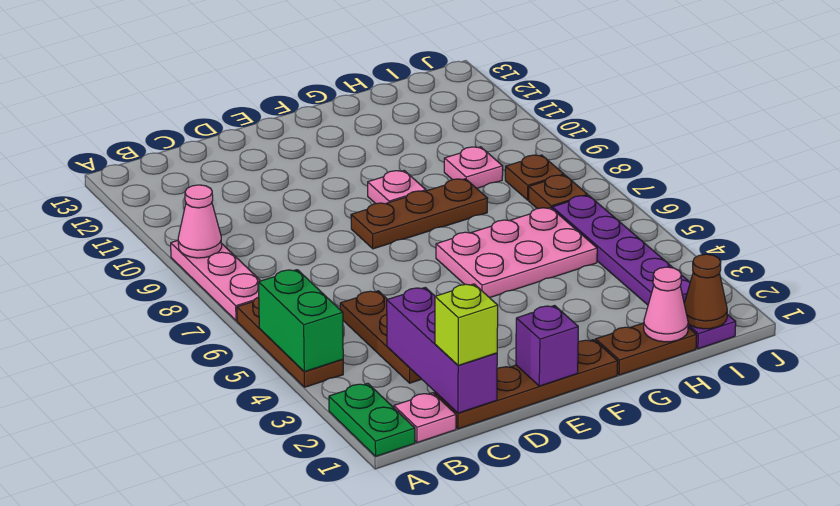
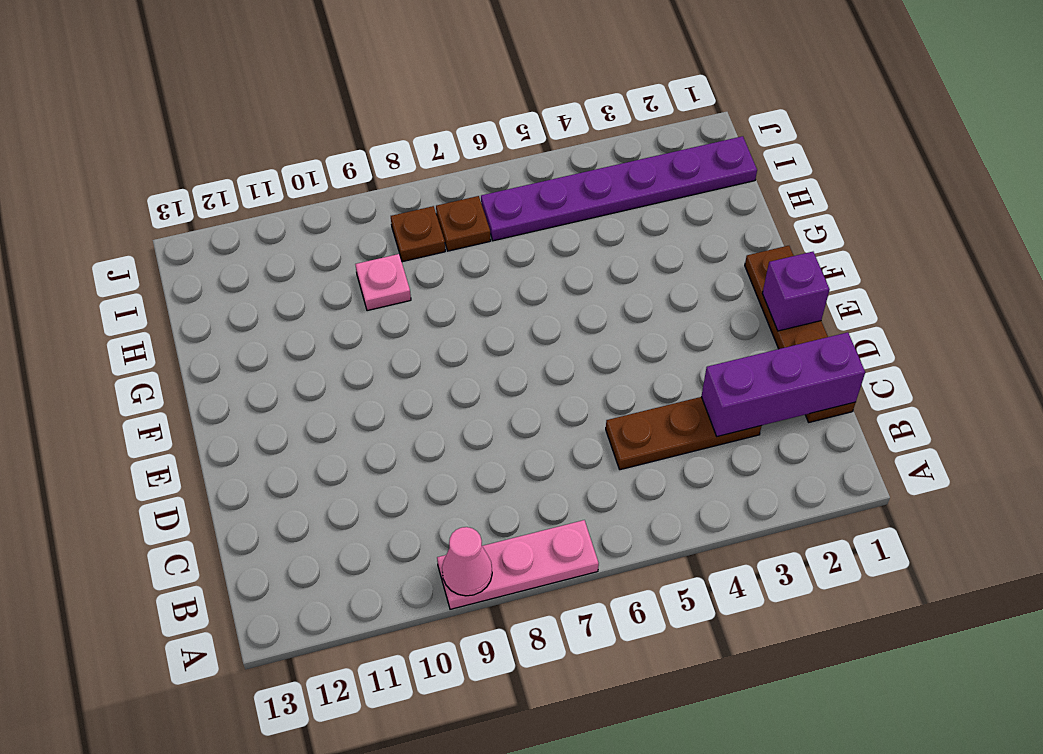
none -> green plate A1:A2 level 1
none -> brown plate A4:A6 level 1
none -> pink plate B1 level 1

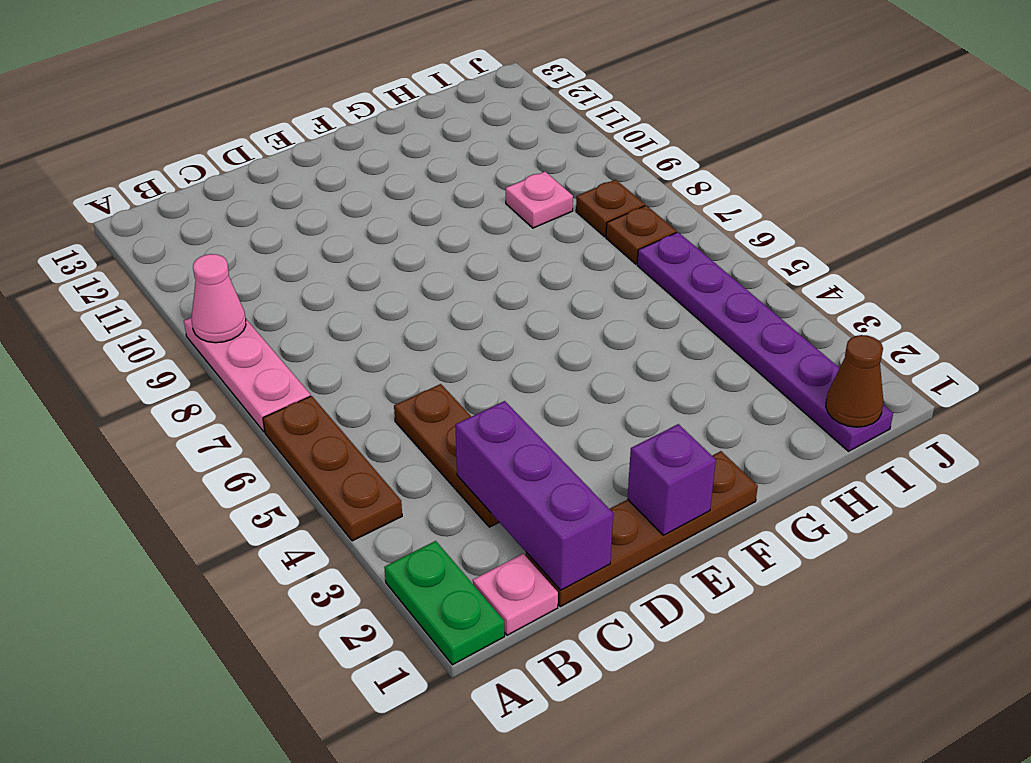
none -> brown plate E8:G8 level 1
none -> pink plate F5:H6 level 1
none -> pink plate F9 level 1

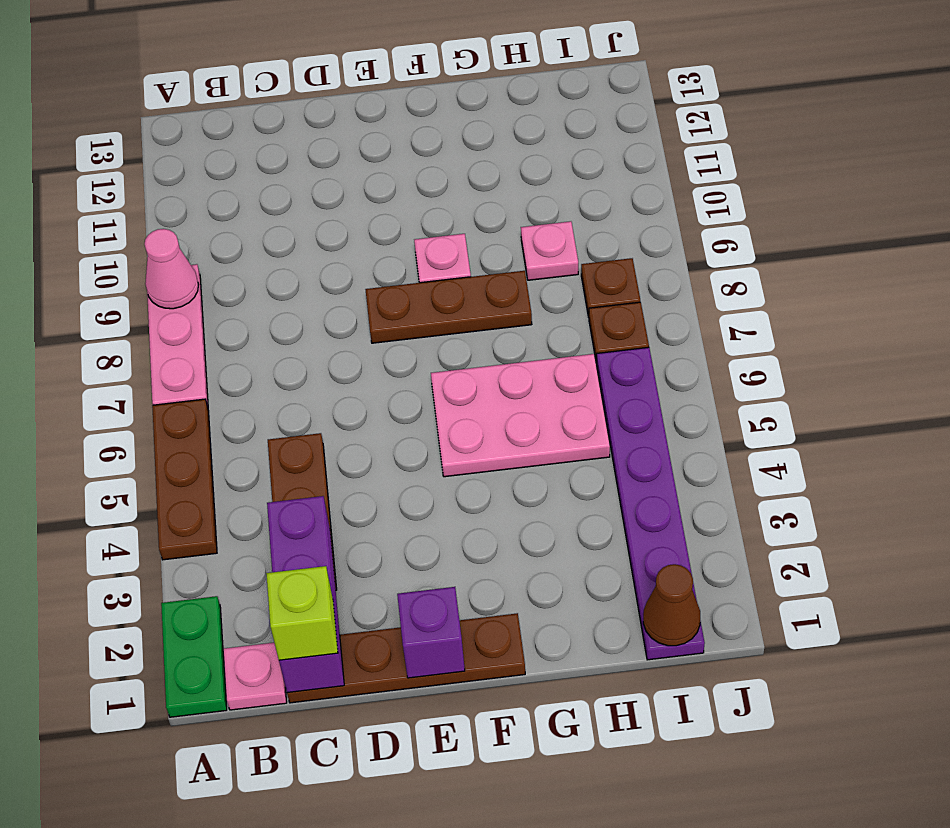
none -> brown plate G1:H1 level 1
none -> green brick A4:A5 level 2
none -> pink cone H1 level 2

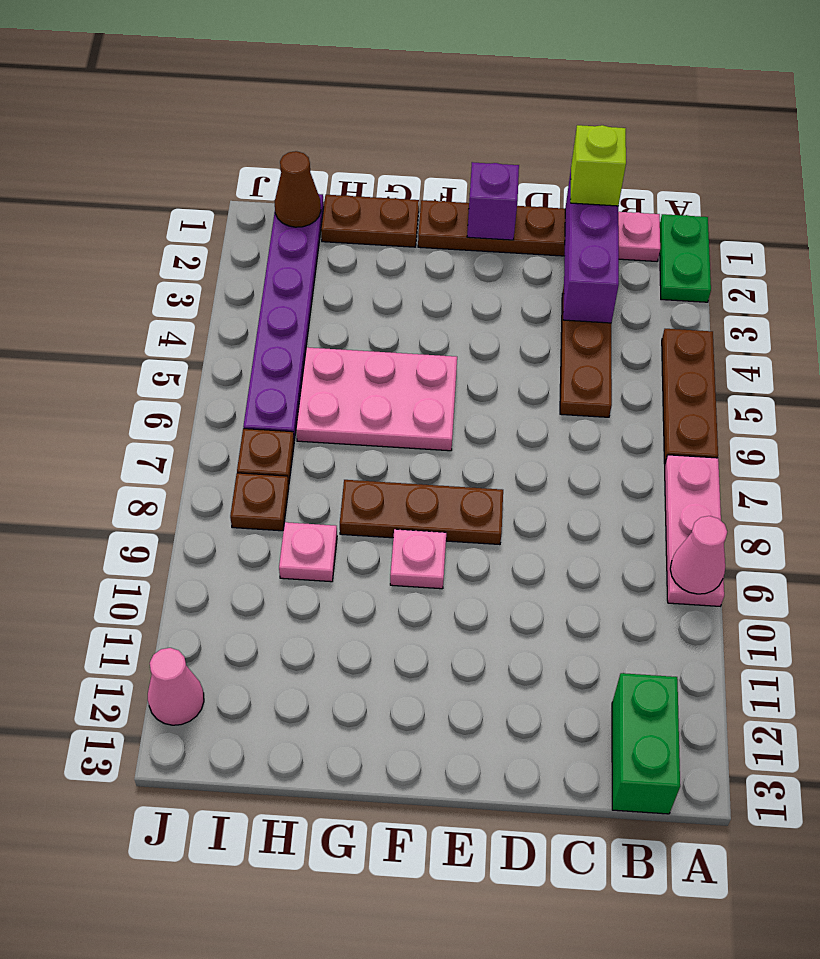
green brick B12:B13 level 1 -> green brick A4:A5 level 2
pink cone J12 level 1 -> pink cone H1 level 2

